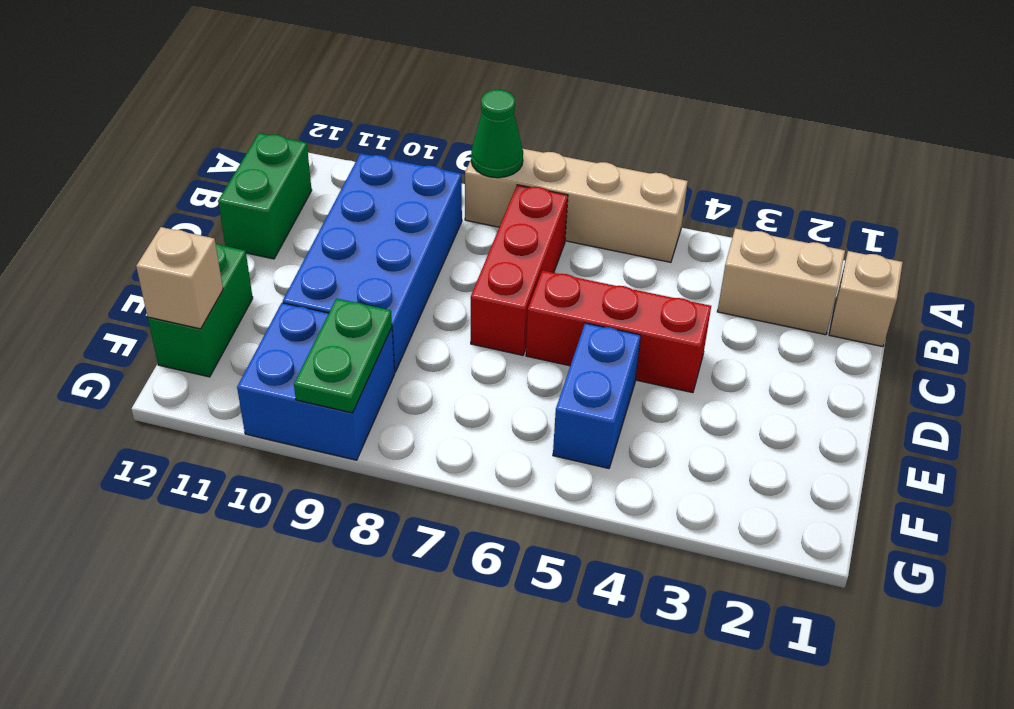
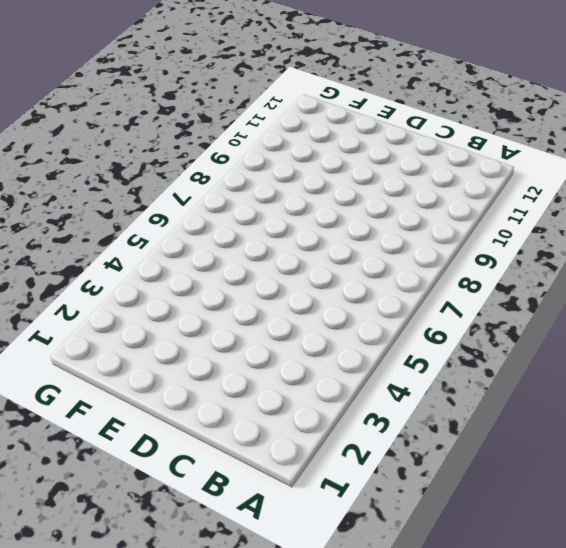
none -> tan brick A5:A8 level 1
none -> tan brick B1 level 1
none -> tan brick B2:B3 level 1

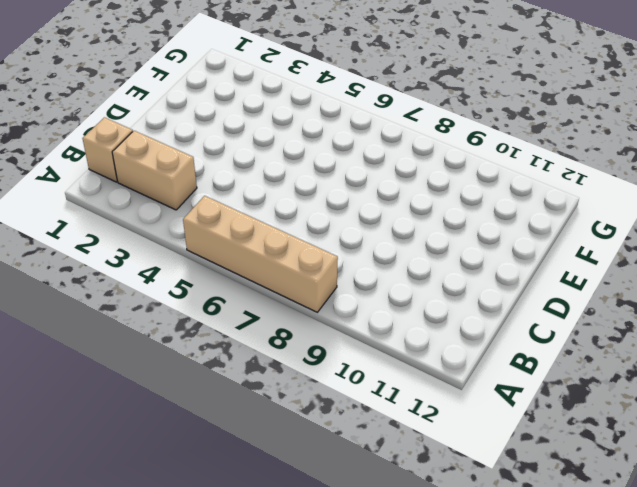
none -> red brick B7:D7 level 1
none -> blue brick B9:E10 level 1
none -> green brick B12:C12 level 1

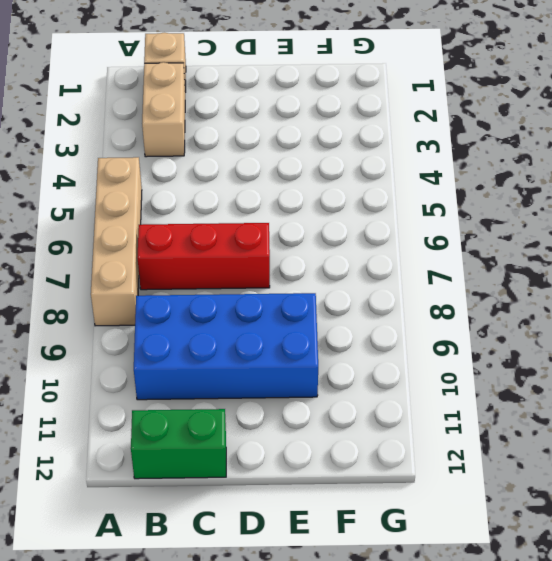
none -> red brick D4:D6 level 1
none -> blue brick E5:F5 level 1
none -> green brick E12:F12 level 1

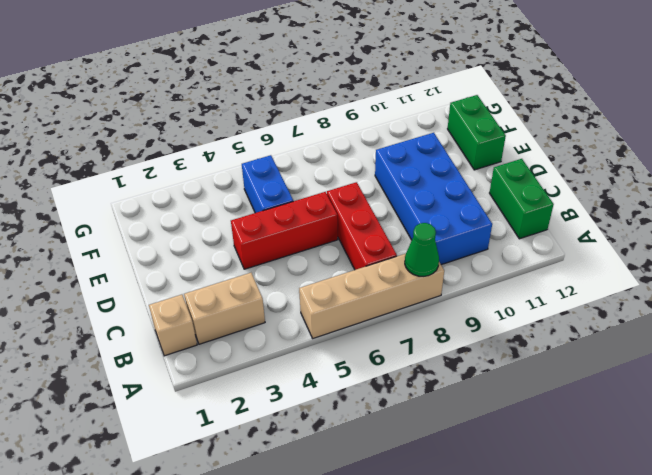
none -> blue brick F9:G10 level 1
none -> green plate F9:G9 level 2
none -> tan brick F12 level 2

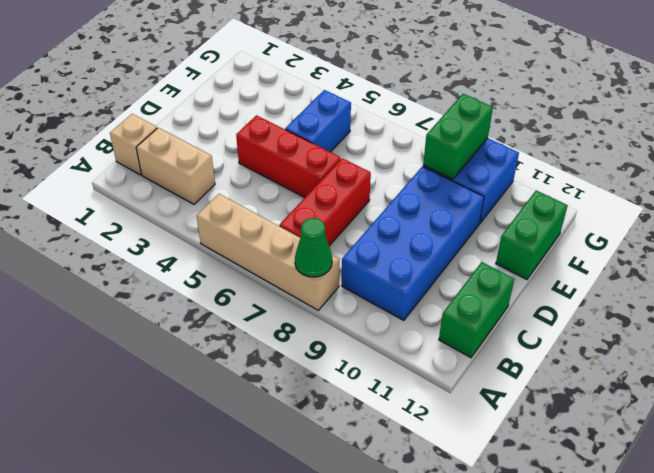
green brick F9:G9 level 2 -> green plate F9:G9 level 2
none -> tan brick F12 level 2

